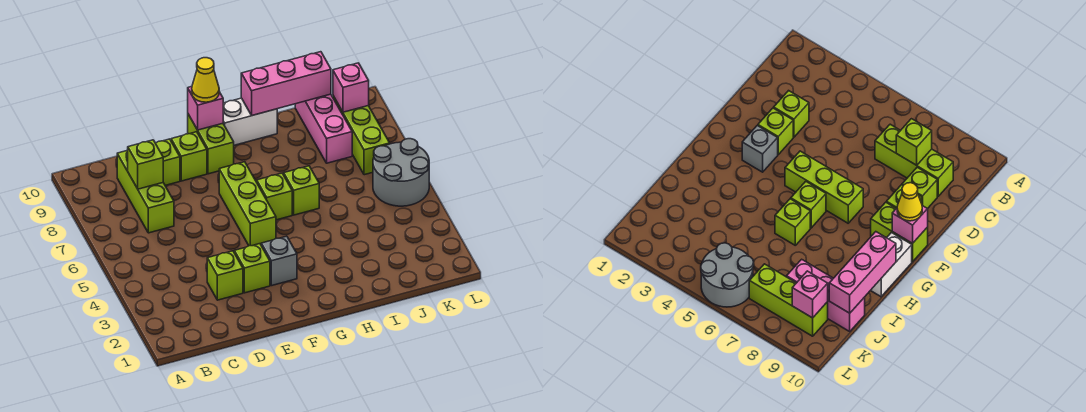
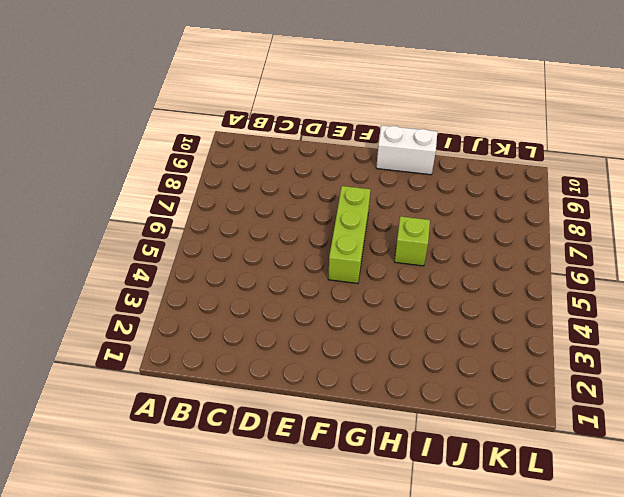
none -> lime brick C7:C9 level 1
none -> lime brick D3 level 1
none -> lime brick D9 level 1

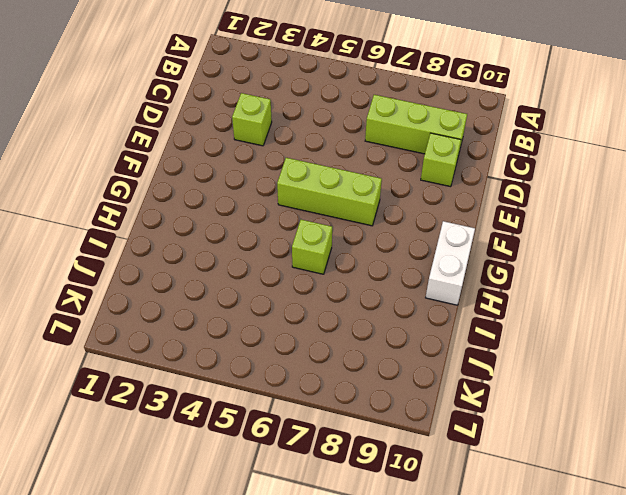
none -> lime brick E3 level 1
none -> lime brick E9 level 1
none -> grey brick F3 level 1

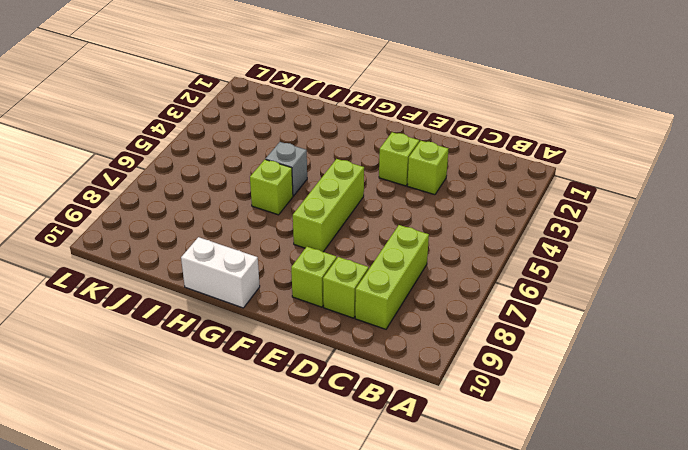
grey brick H5 level 1 -> grey brick F3 level 1
none -> lime brick F9:F10 level 1
none -> lime brick G6 level 1
none -> pink brick J8:J10 level 1

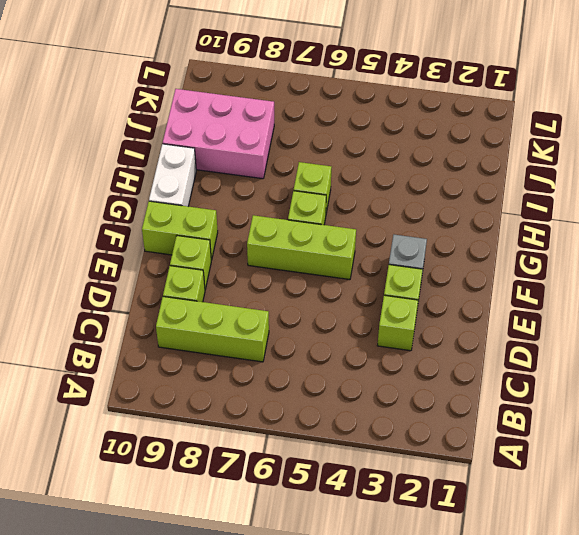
pink brick I8:J10 level 1 -> pink brick J8:J10 level 1
none -> grey round brick K5:L6 level 1
none -> lime brick K7:K9 level 1
none -> lime brick C8 level 2

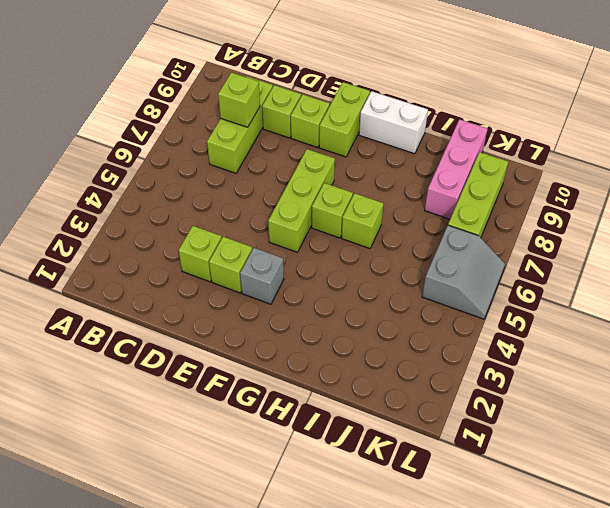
grey slope K5:L6 level 1 top K -> grey round brick K5:L6 level 1
none -> pink brick F10 level 2
none -> pink brick H10:J10 level 2
none -> pink brick K9 level 2

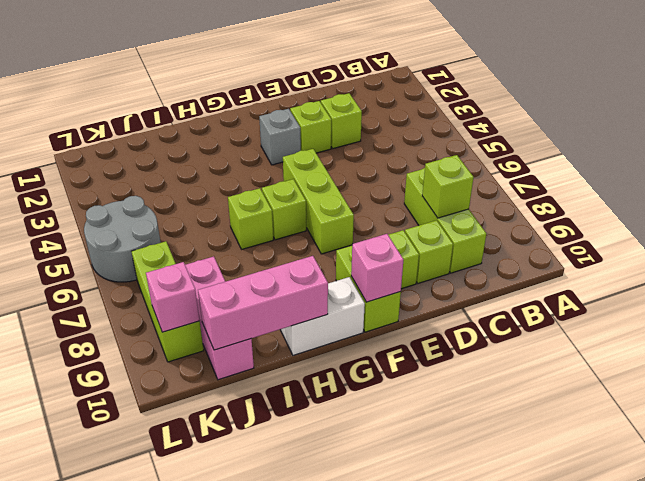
none -> yellow cone F10 level 3

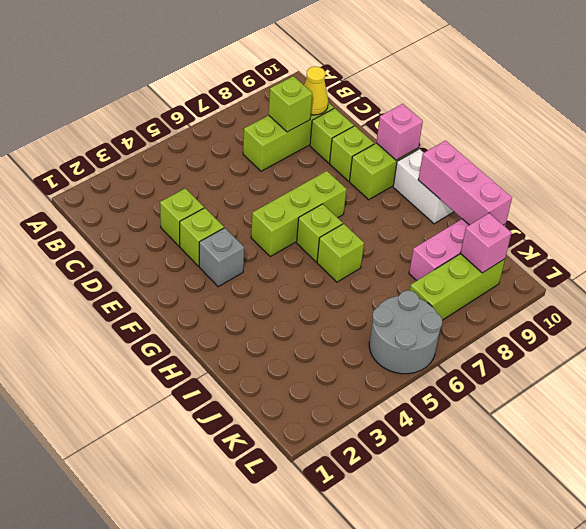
yellow cone C9 level 2 -> yellow cone F10 level 3

